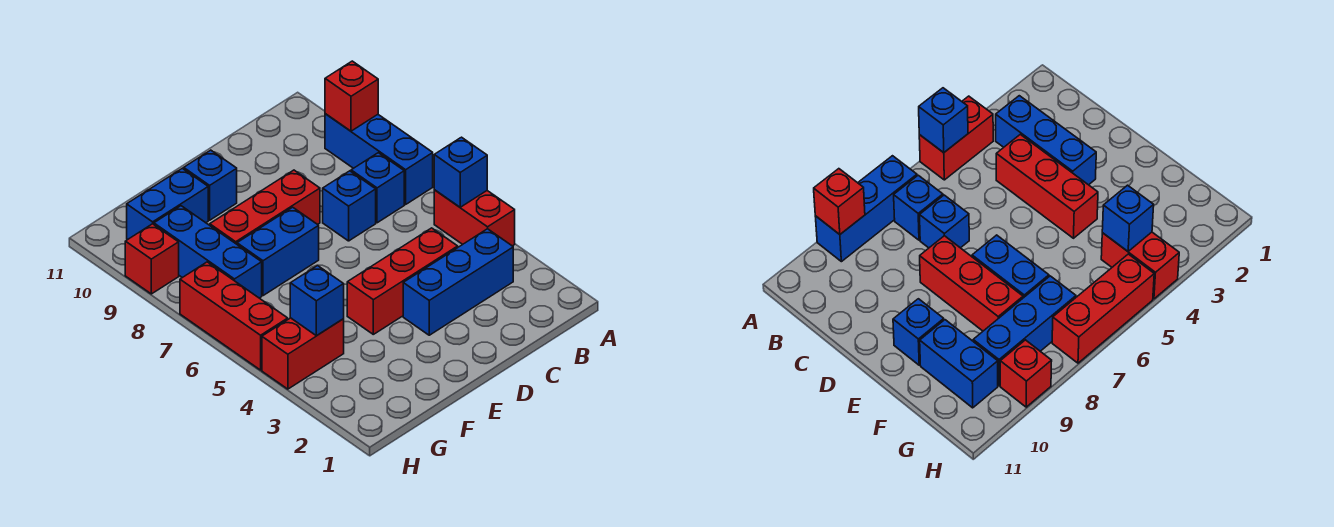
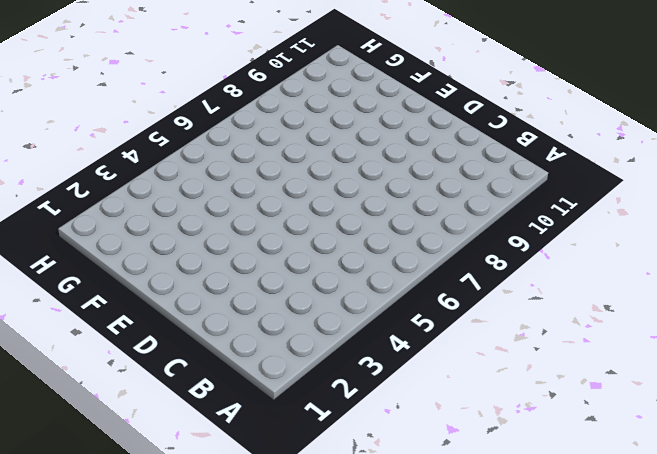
none -> red brick A4:A5 level 1
none -> blue brick A7:A9 level 1
none -> blue brick B3:D3 level 1

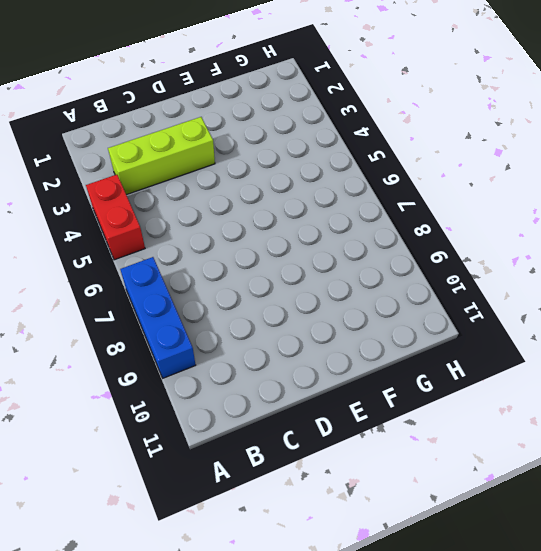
lime brick B3:D3 level 1 -> blue brick B3:D3 level 1
none -> blue brick B7 level 1
none -> red brick C4:E4 level 1
none -> blue brick C7 level 1

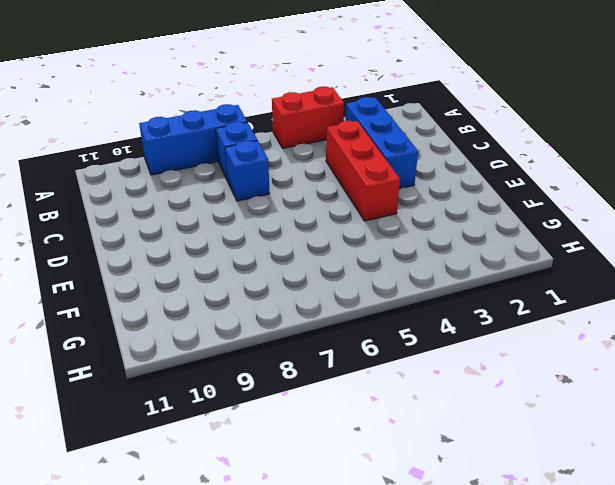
none -> red brick D8:F8 level 1
none -> blue brick E7:F7 level 1
none -> blue brick E10 level 1

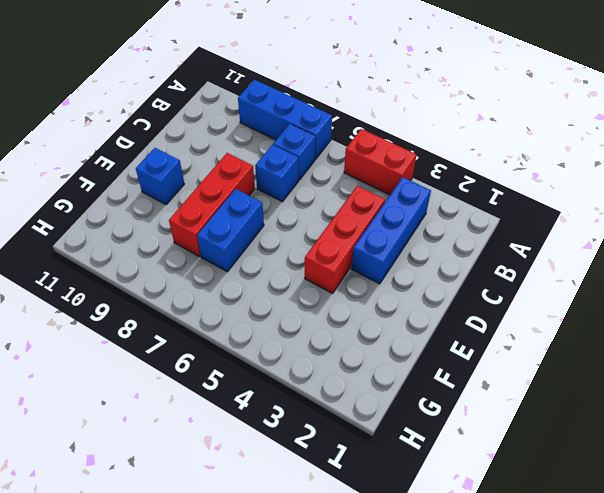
none -> blue brick F10:G10 level 1
none -> red brick G4:H4 level 1
none -> blue brick G7:G9 level 1

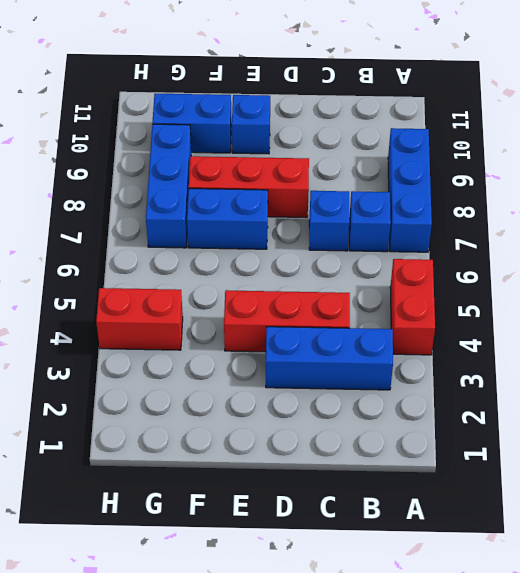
none -> red brick H5:H7 level 1
none -> red brick H9 level 1
none -> blue brick A5 level 2

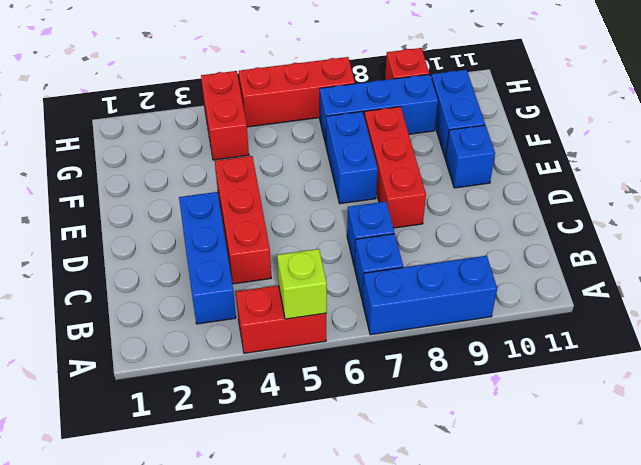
lime brick A5 level 2 -> blue brick A5 level 2
none -> red brick A9 level 2
none -> blue brick G4 level 2

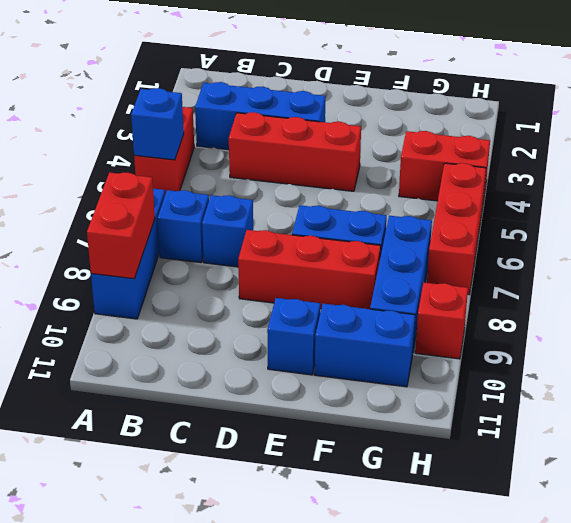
red brick A8:A9 level 2 -> red brick A9 level 2
none -> blue brick G4 level 2

